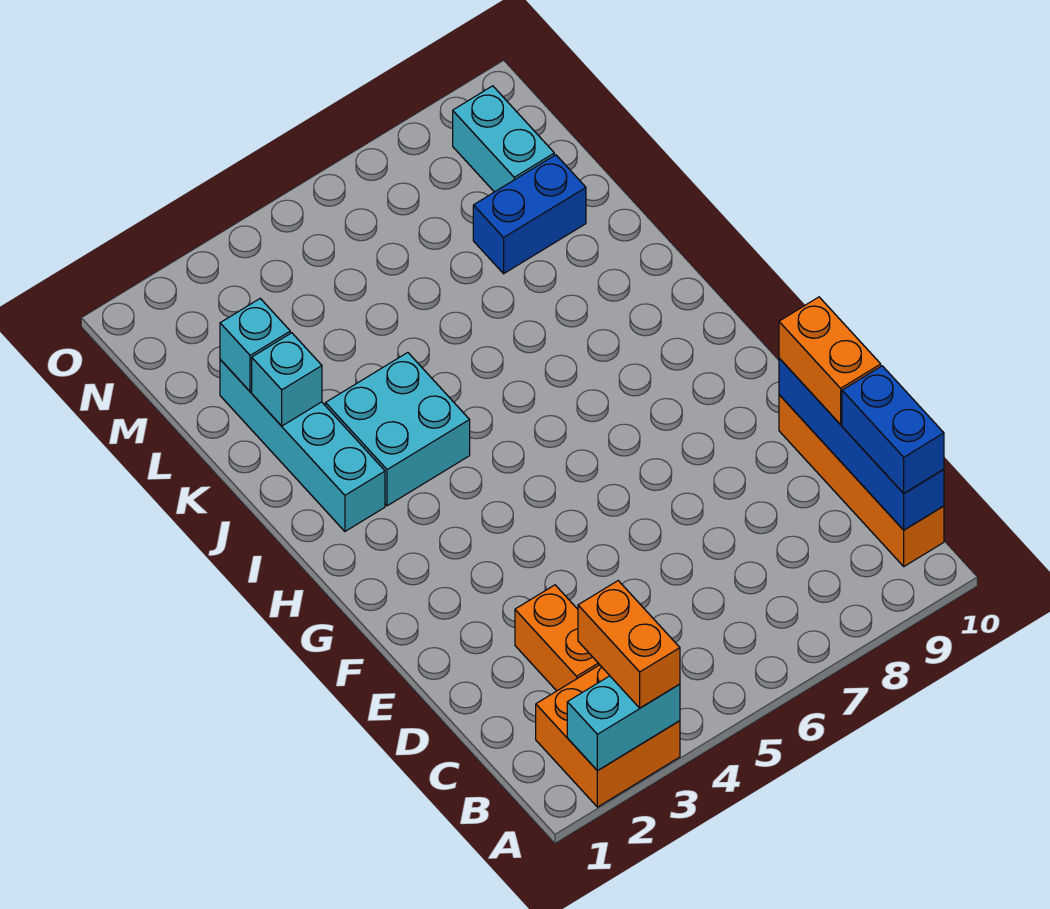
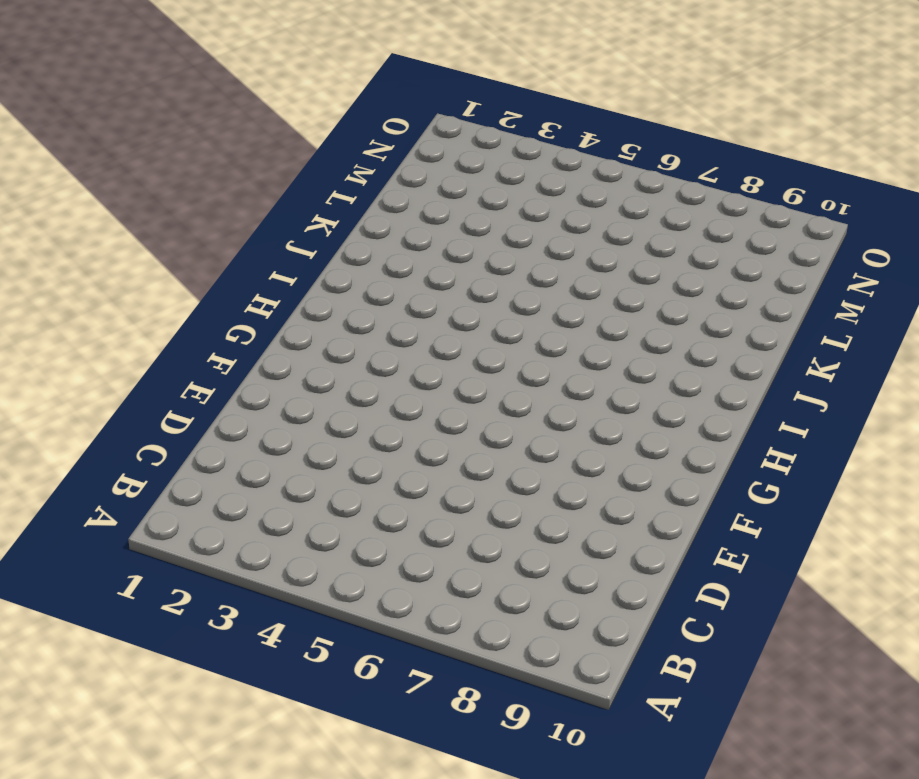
none -> orange brick A2:B3 level 1
none -> orange brick B10:E10 level 1
none -> orange brick C3:D3 level 1

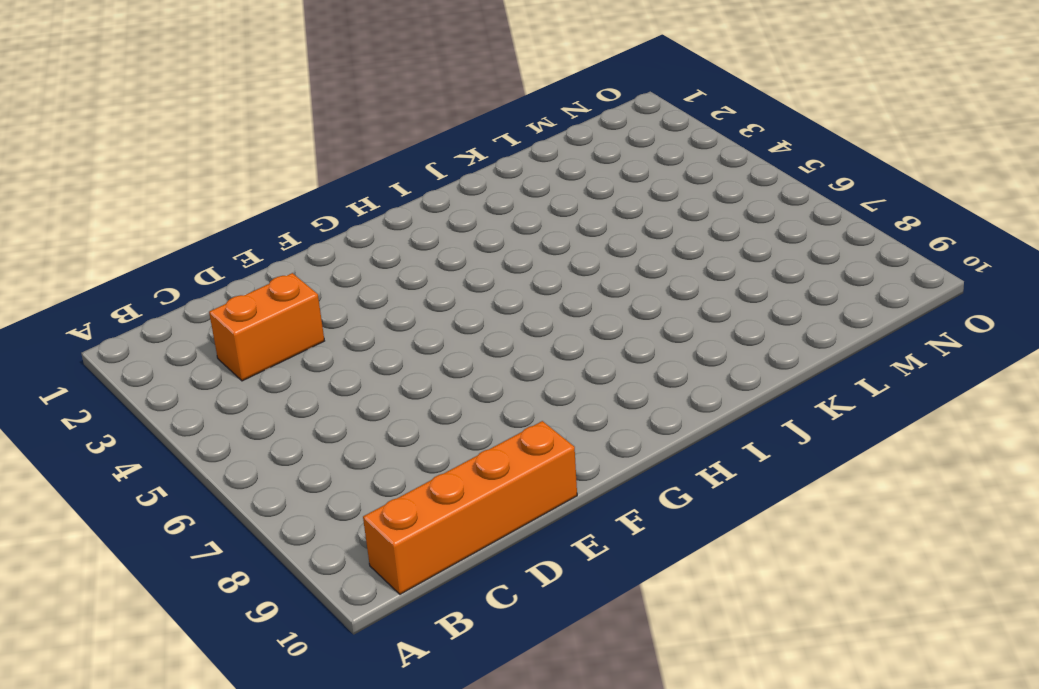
none -> orange brick A2:B3 level 1
none -> cyan brick I2:L2 level 1
none -> cyan brick I3:J4 level 1

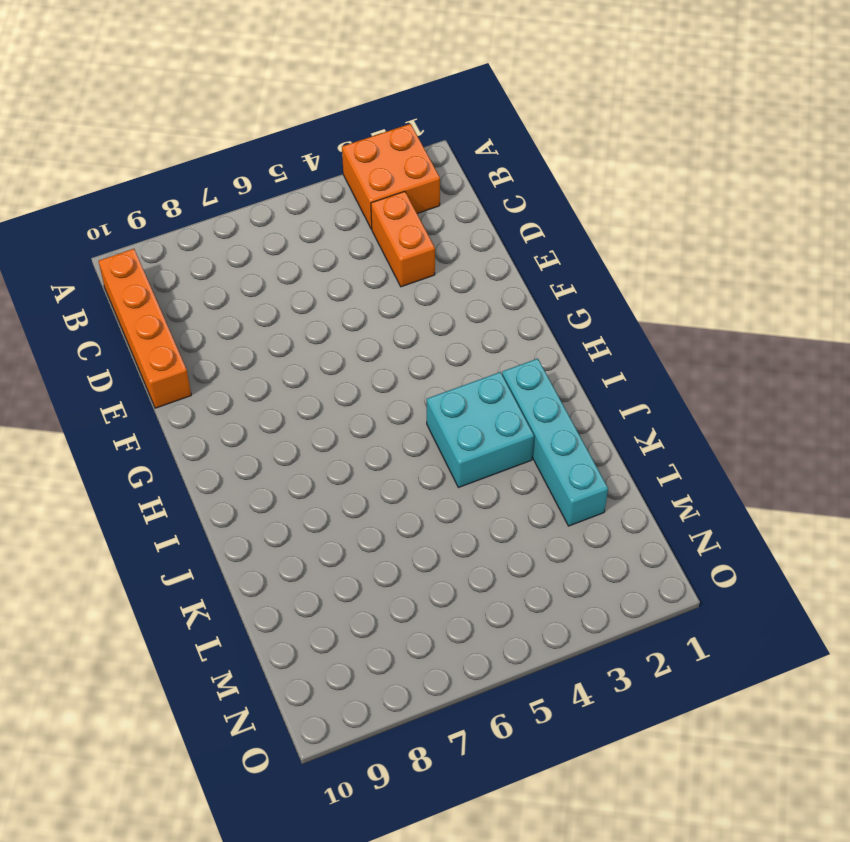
none -> blue brick L8:L9 level 1
none -> cyan brick M9:N9 level 1
none -> cyan brick A2:A3 level 2

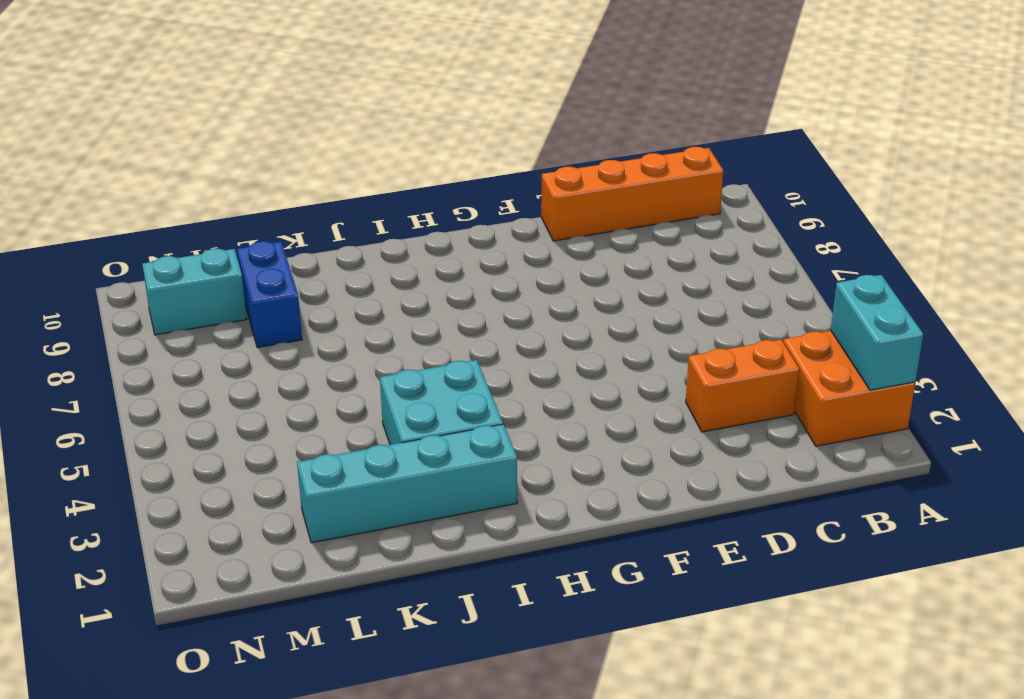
none -> blue brick B10:E10 level 2
none -> cyan brick K2 level 2
none -> cyan brick L2 level 2

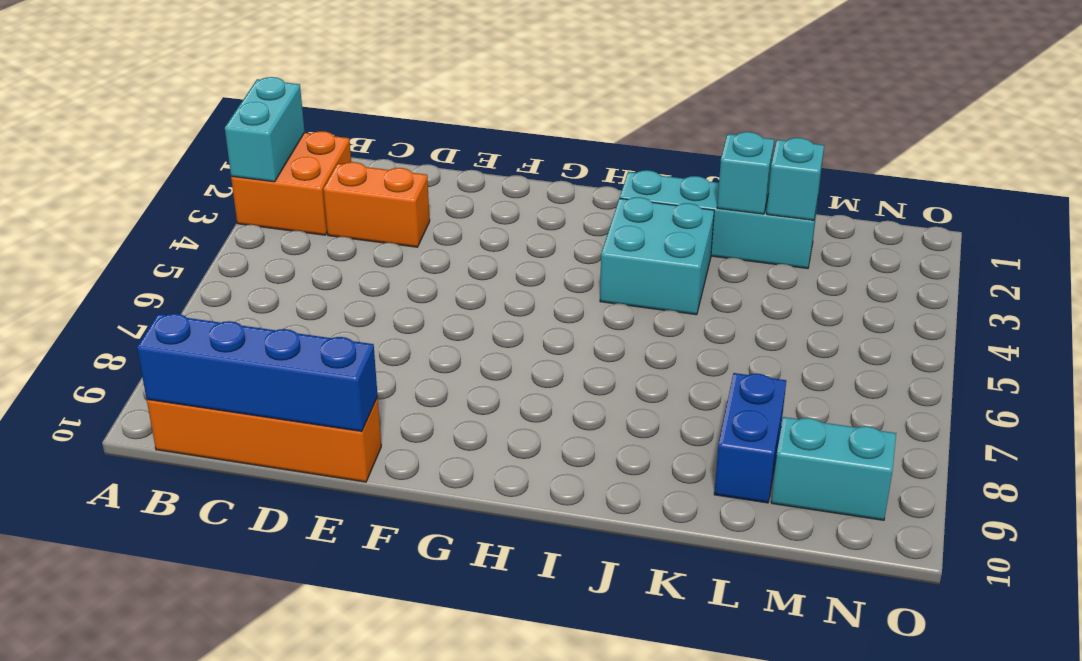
none -> orange brick A3:B3 level 3
none -> blue brick B10:C10 level 3
none -> orange brick D10:E10 level 3

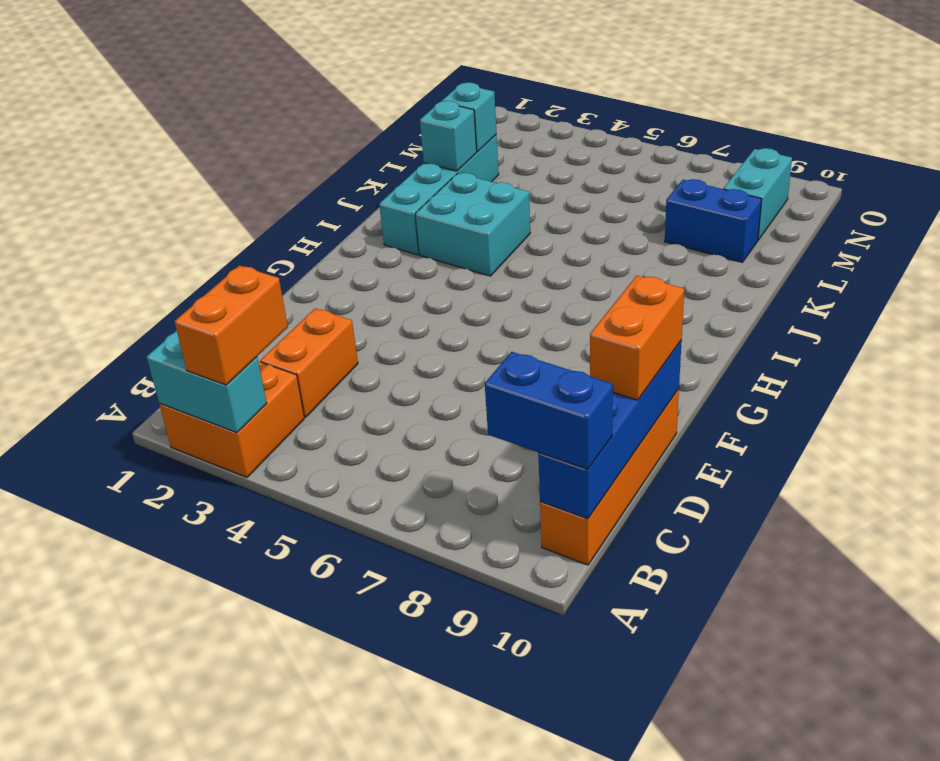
blue brick B9:B10 level 3 -> blue brick B10:C10 level 3

